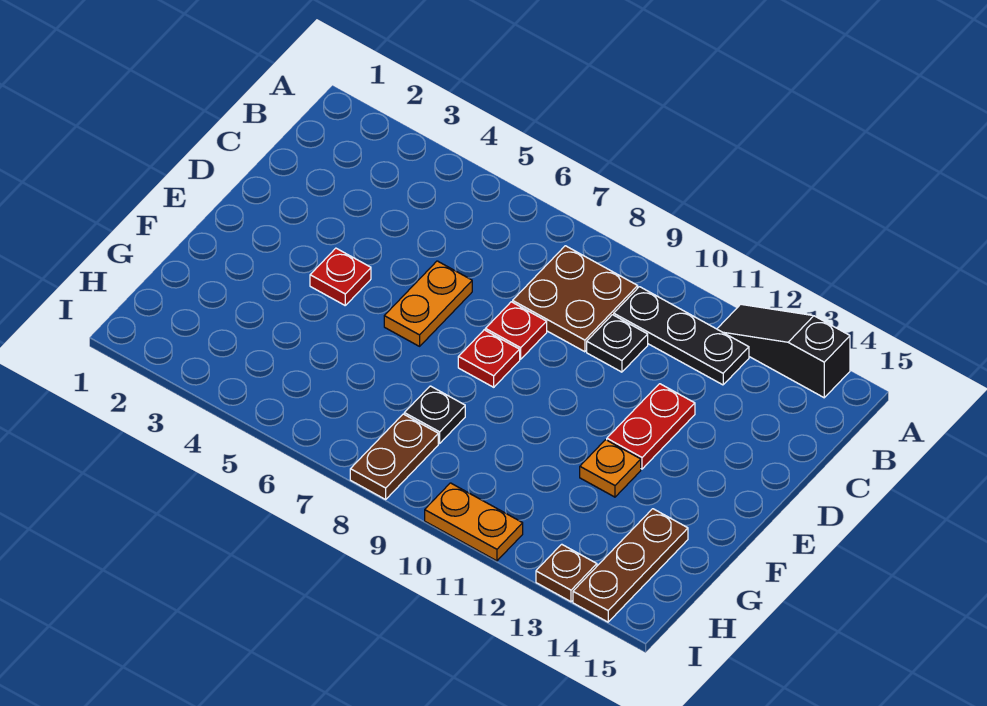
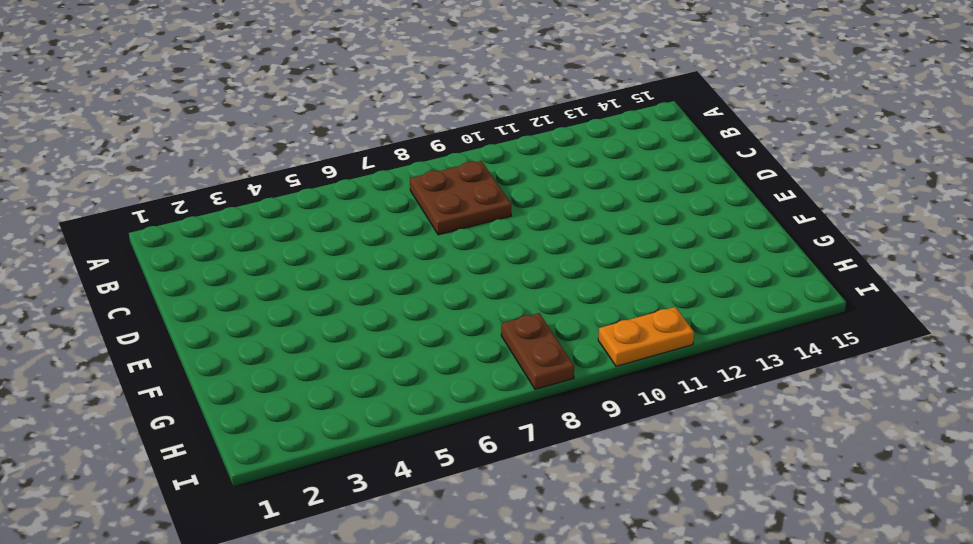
none -> black slope A12:A14 level 1 top 14
none -> black plate B10:B12 level 1
none -> black plate C10 level 1

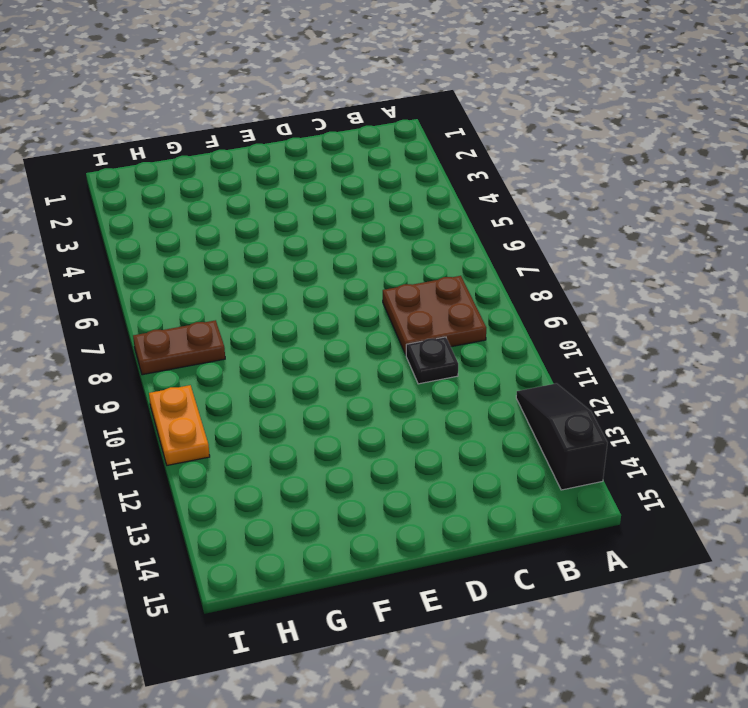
none -> black plate B10:B12 level 1
none -> orange plate D6:E6 level 1
none -> red plate D8 level 1

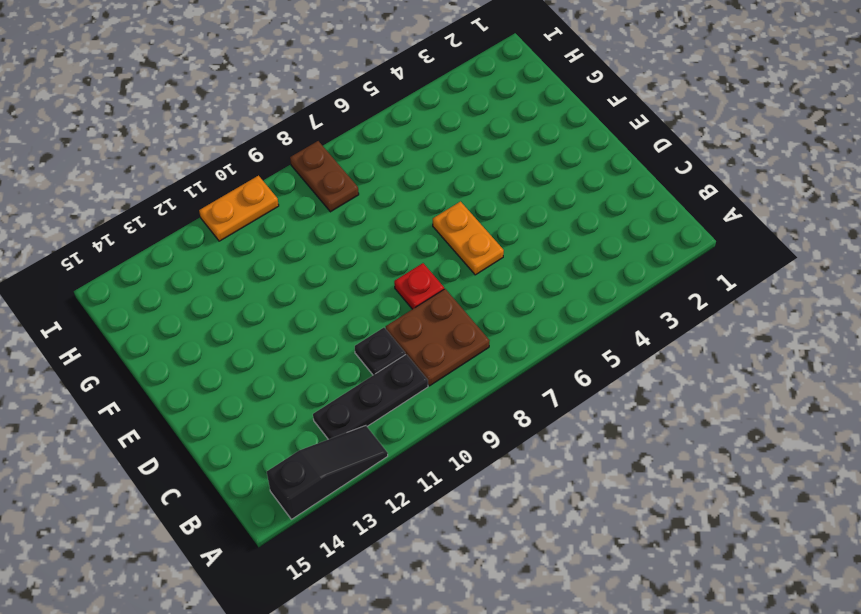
none -> red plate D12:E12 level 1
none -> red plate E4 level 1
none -> red plate E8 level 1

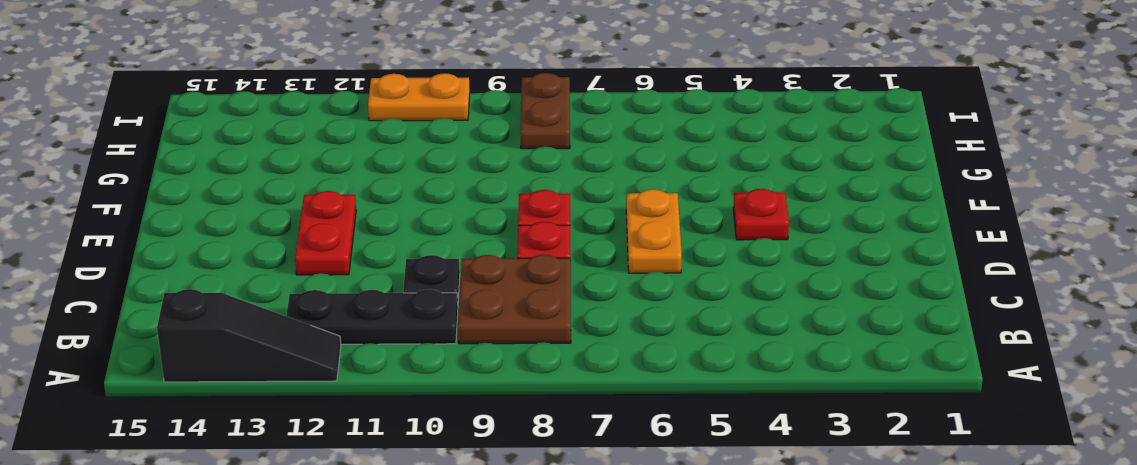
none -> orange plate F12 level 1
none -> black plate G8 level 1
none -> brown plate G14:I14 level 1

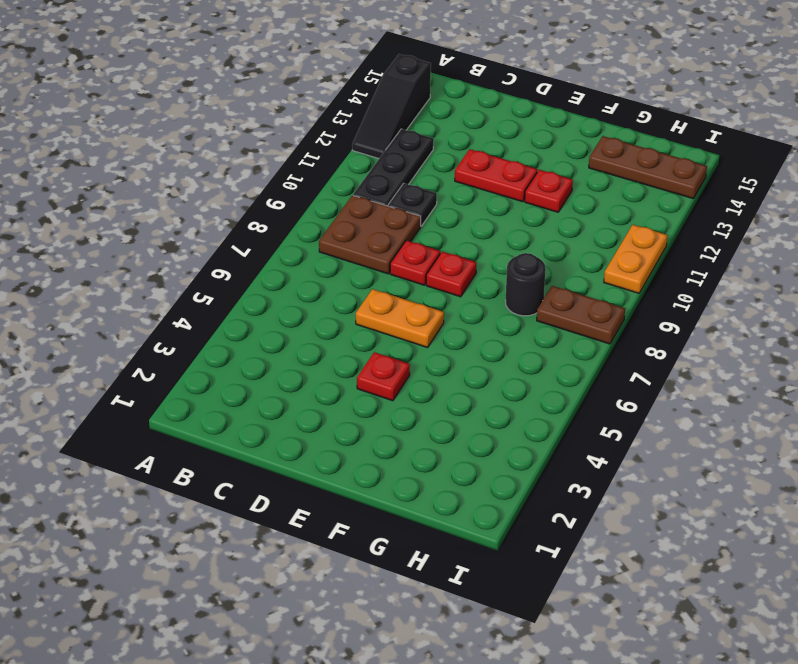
red plate F12 level 1 -> orange plate F12 level 1
black round brick G8 level 1 -> black plate G8 level 1
none -> brown plate I13 level 1

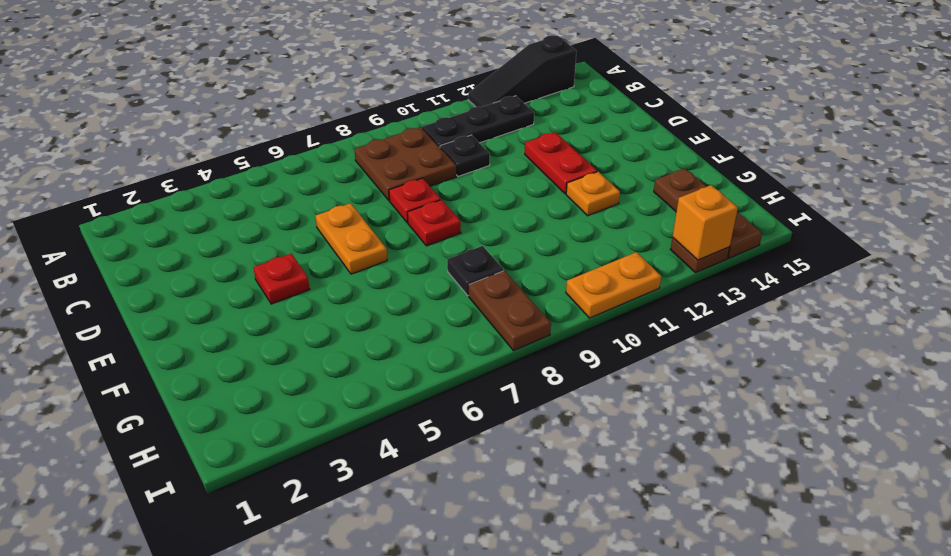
orange brick I13 level 2 -> none

